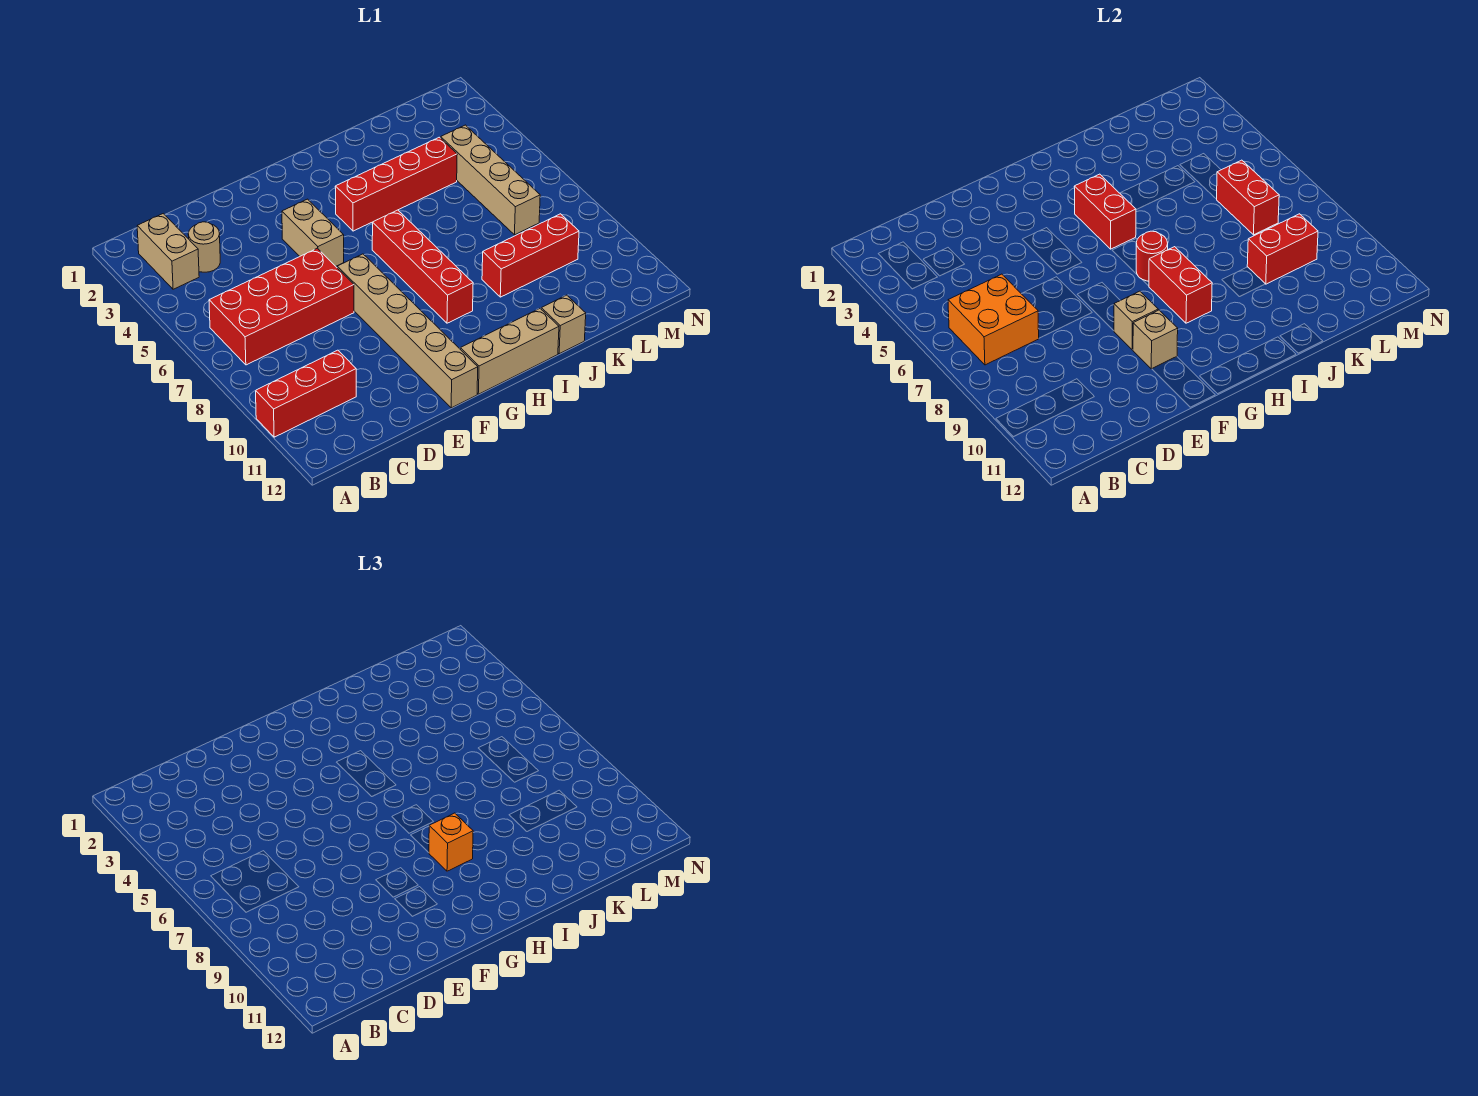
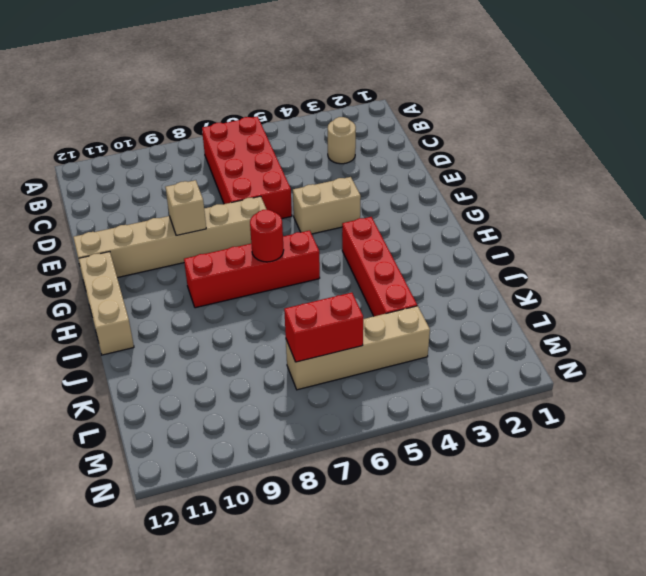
none -> red brick A10:C10 level 1
none -> tan brick B2:B3 level 1
none -> red brick J9:L9 level 1

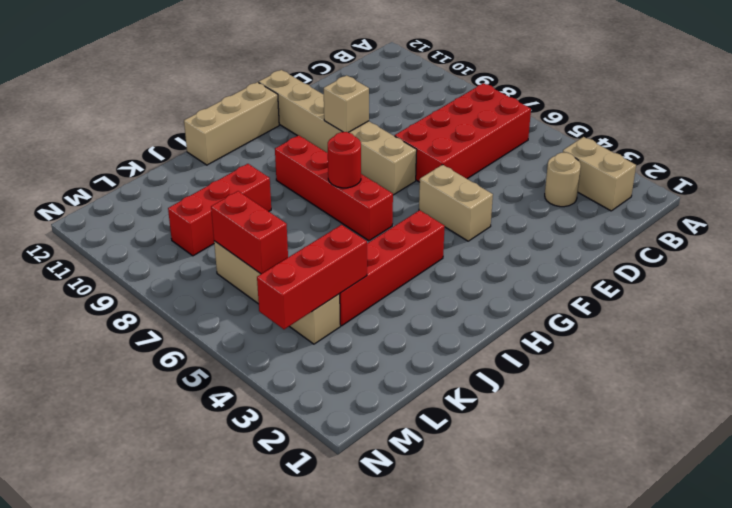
red brick K4:M4 level 2 -> red brick A10:C10 level 1
none -> tan brick J12 level 1
none -> orange brick B6:C7 level 2
none -> tan brick F10 level 2

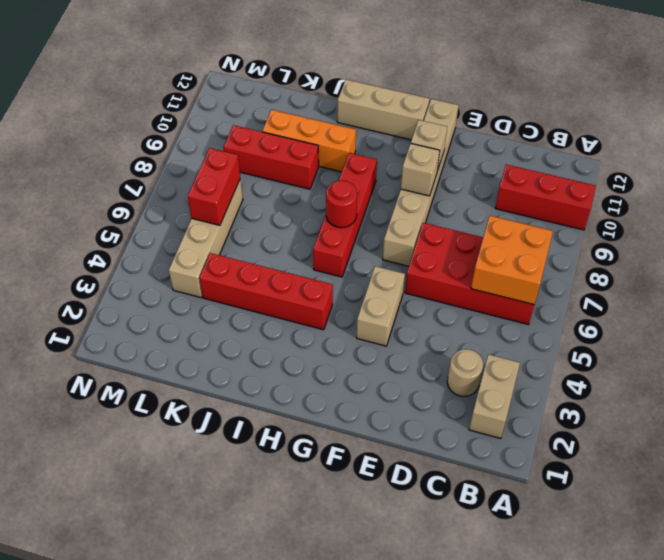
orange brick I10:K10 level 1 -> none
none -> tan brick J12 level 1
none -> red brick H4:H5 level 2
none -> red brick H8:H9 level 2

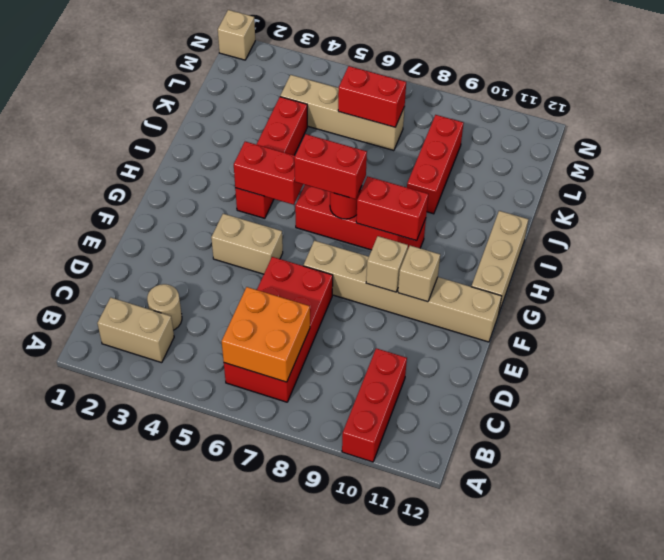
red brick H6:H7 level 3 -> red brick K9:L9 level 2
tan brick N1 level 1 -> tan brick J12 level 1
none -> orange brick H9 level 3

